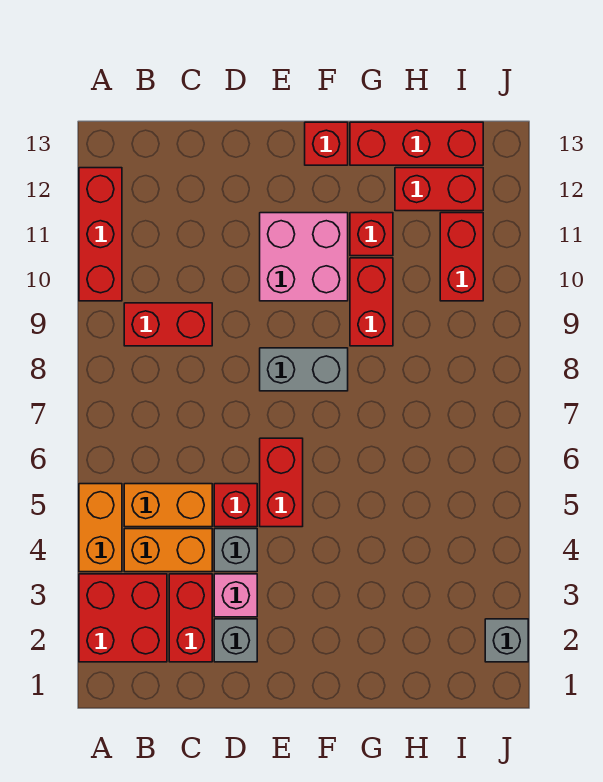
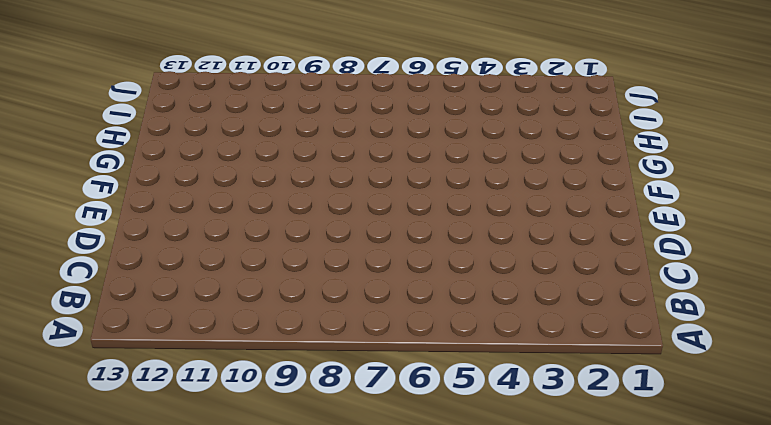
none -> red brick A2:B3 level 1
none -> orange brick A4:A5 level 1
none -> red brick A10:A12 level 1

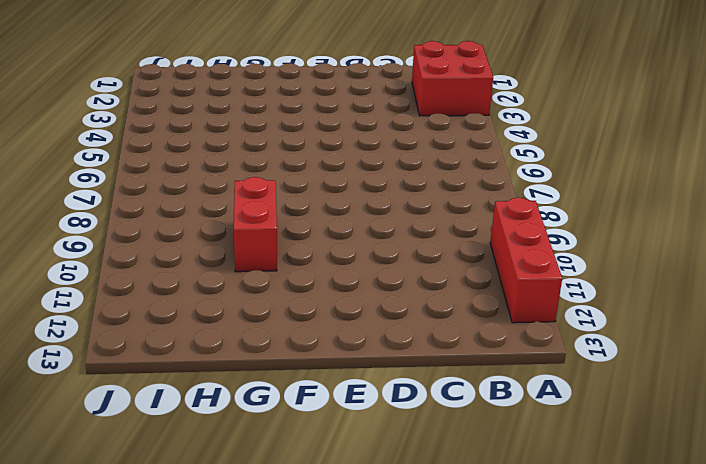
none -> orange brick A4:A5 level 1
none -> orange brick B4:C4 level 1
none -> orange brick B5:C5 level 1

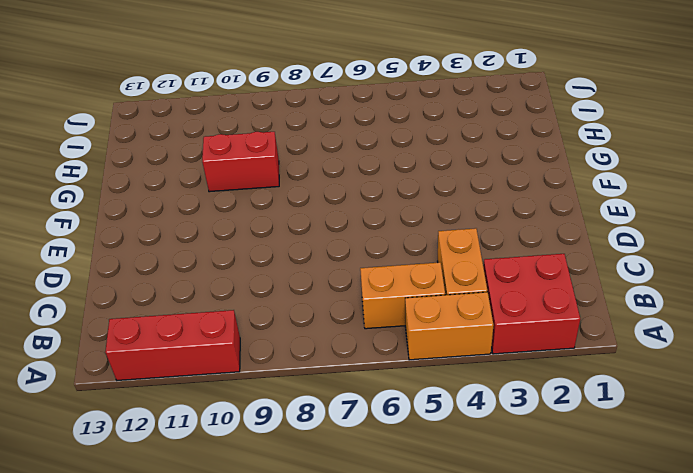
orange brick B5:B6 level 1 -> orange brick B5:C5 level 1
none -> red brick B9:C9 level 1
none -> red brick C2:C3 level 1
none -> grey brick D2 level 1

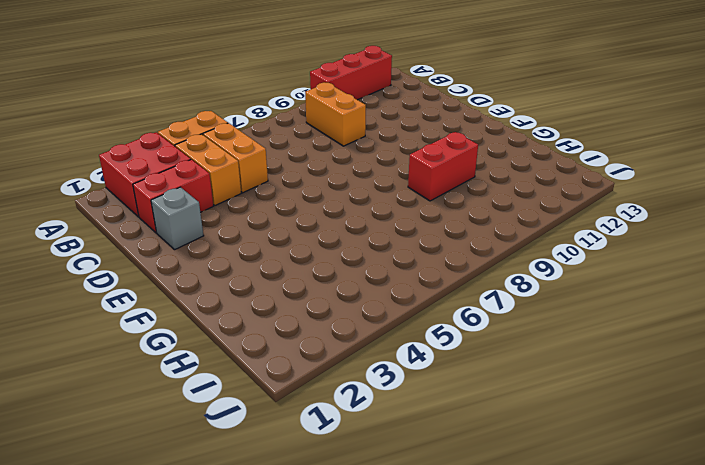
orange brick B9:C9 level 1 -> red brick B9:C9 level 1
none -> pink brick D3 level 1
none -> grey brick D4 level 1
none -> red brick D5 level 1

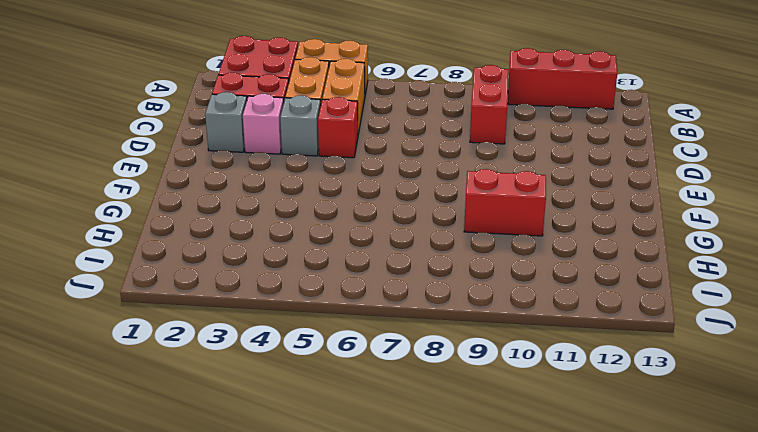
none -> red brick E5:E6 level 1
none -> grey brick E8:F8 level 1
none -> pink brick E10:F11 level 1

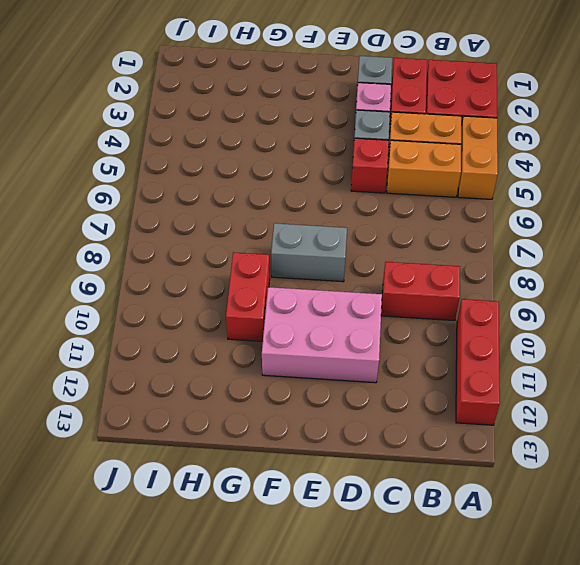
pink brick D10:F11 level 1 -> pink brick E10:F11 level 1
none -> red brick E5:E6 level 1
none -> red brick F13 level 1
none -> red brick G11 level 1

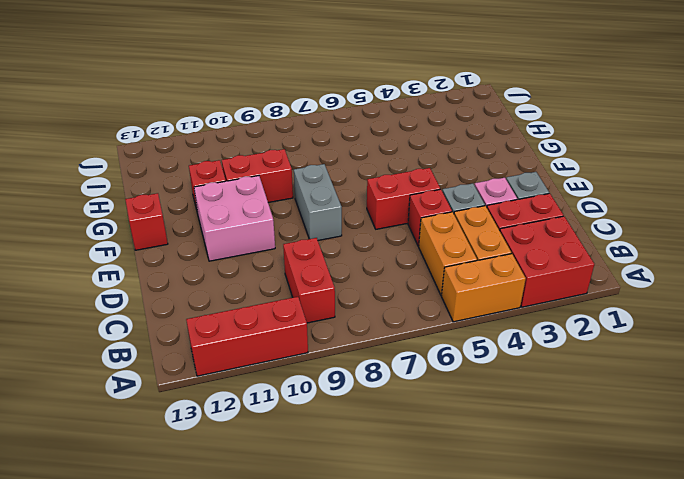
none -> red brick G13:I13 level 1
none -> red brick H12:I12 level 1
none -> red brick I10:I11 level 1

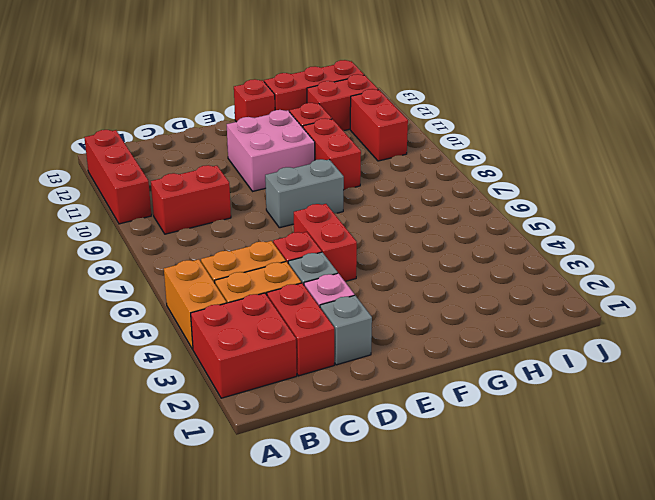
none -> grey brick J2 level 1

